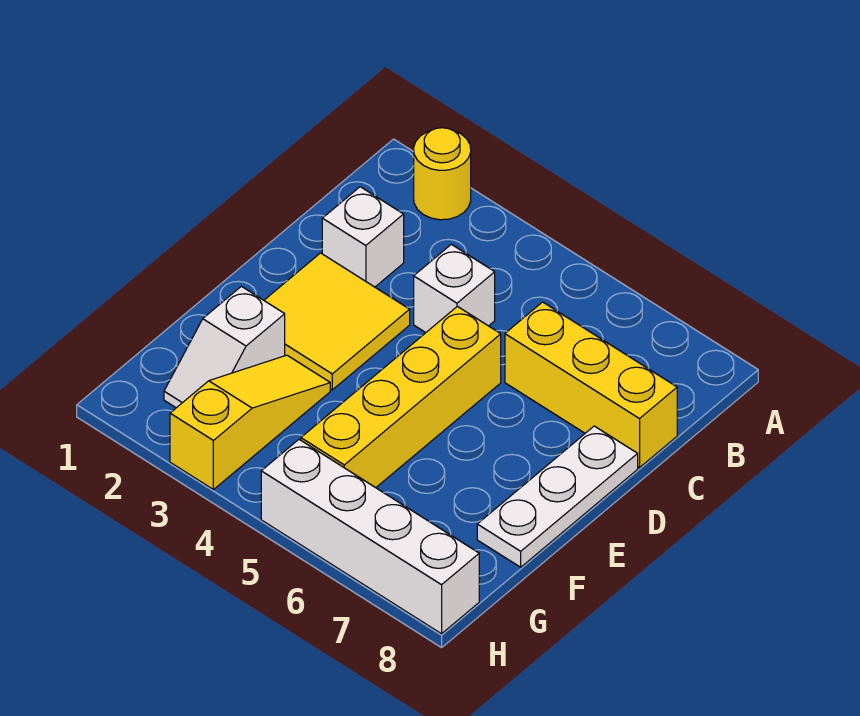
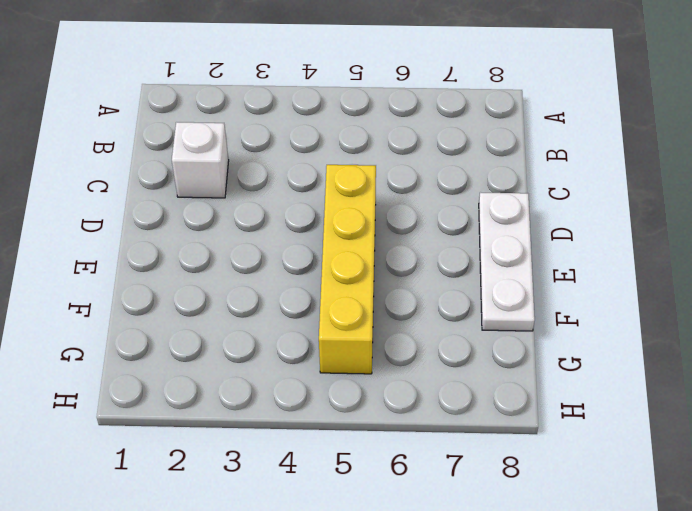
none -> yellow round brick A2 level 1
none -> white brick C4 level 1

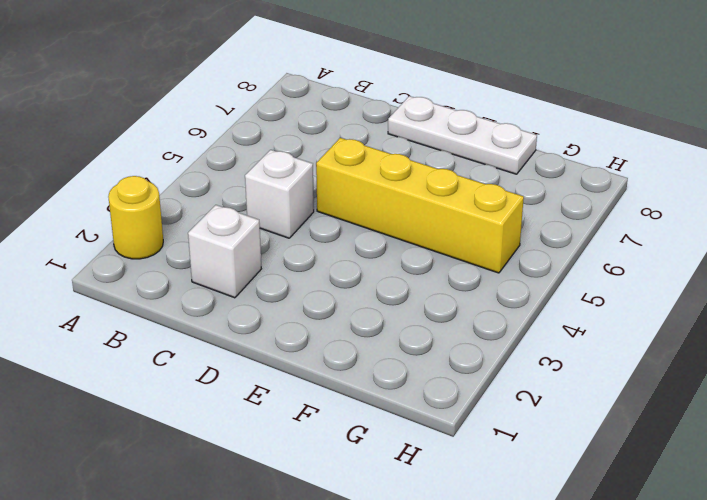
none -> yellow brick C6:C8 level 1
none -> yellow tile D2:E3 level 1

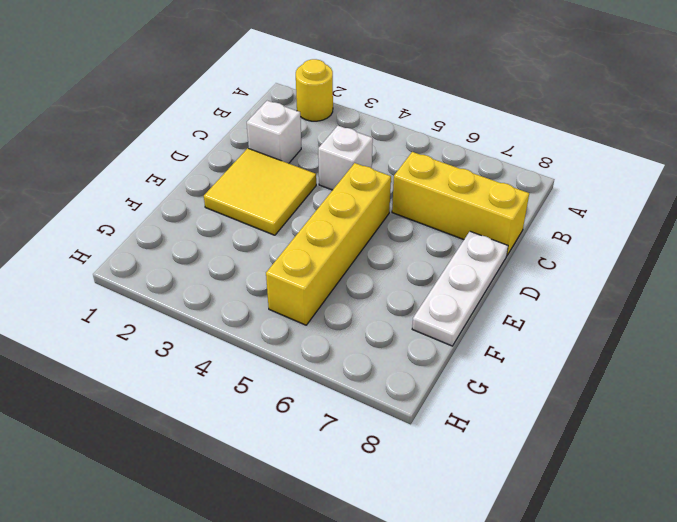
none -> white slope F2:G2 level 1 top F
none -> yellow slope F3:H3 level 1 top H

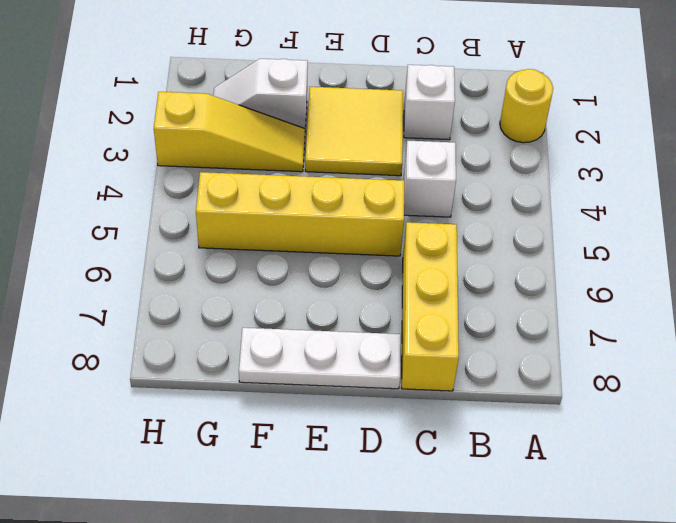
none -> white brick H5:H8 level 1

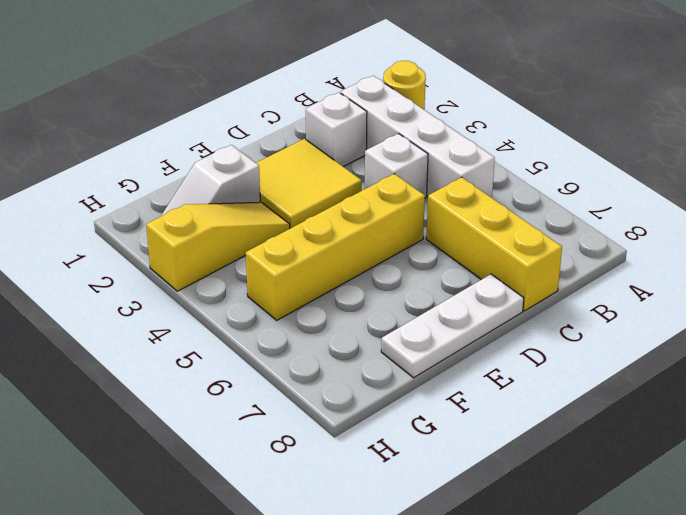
white brick B2:B5 level 1 -> white brick H5:H8 level 1

